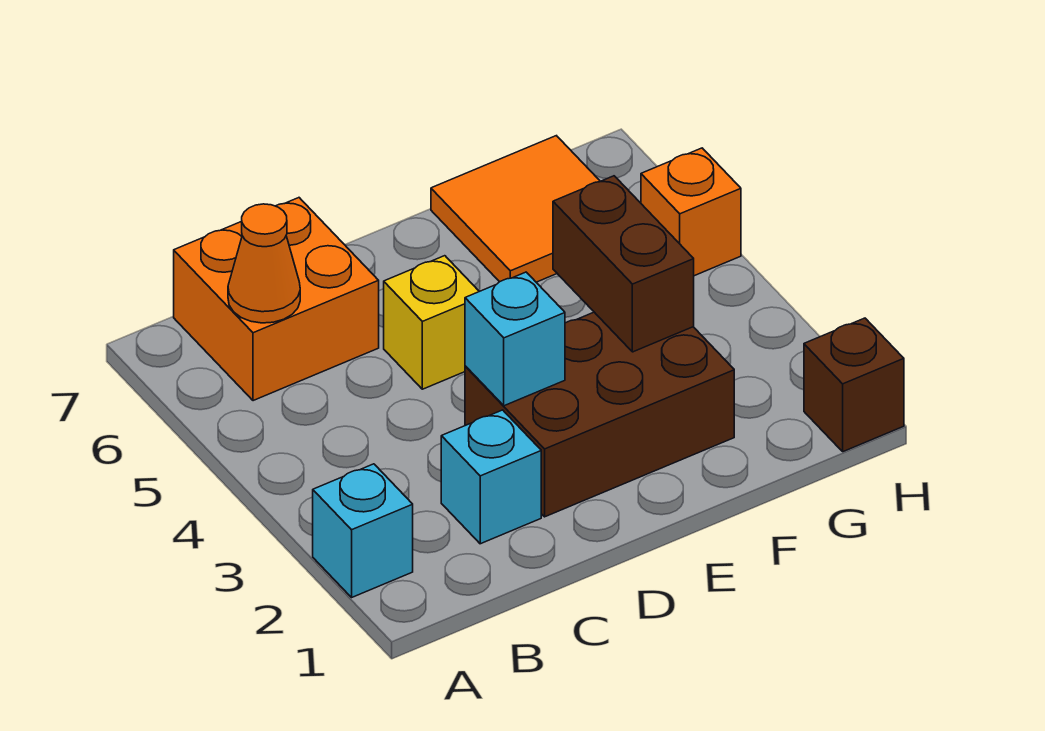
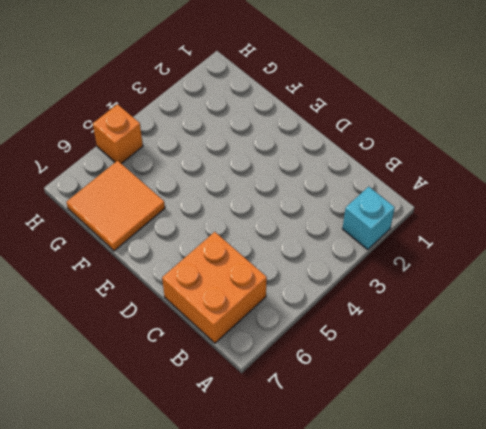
none -> cyan brick C2 level 1
none -> brown brick D2:F3 level 1

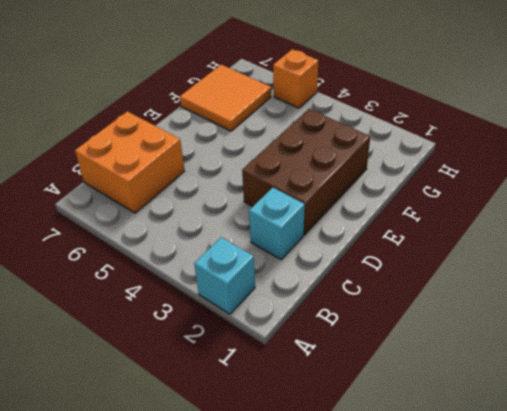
none -> yellow brick D5 level 1
none -> brown brick H1 level 1

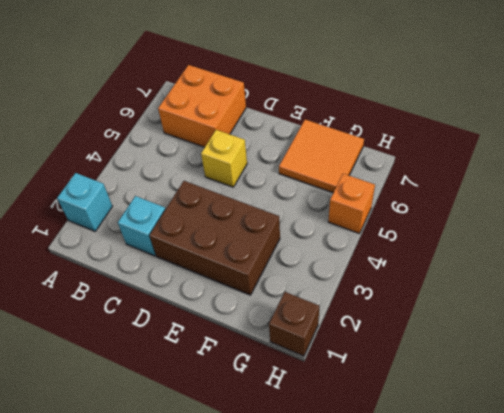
none -> orange cone B6 level 2
none -> cyan brick D3 level 2

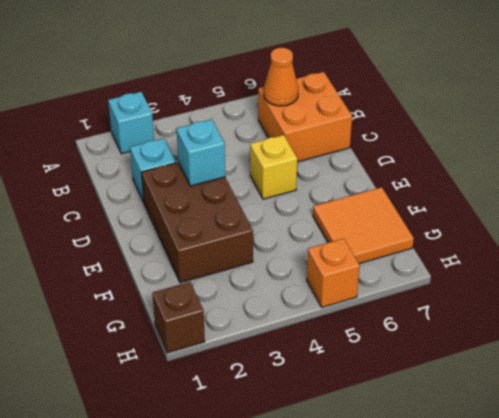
none -> brown brick F3:F4 level 2

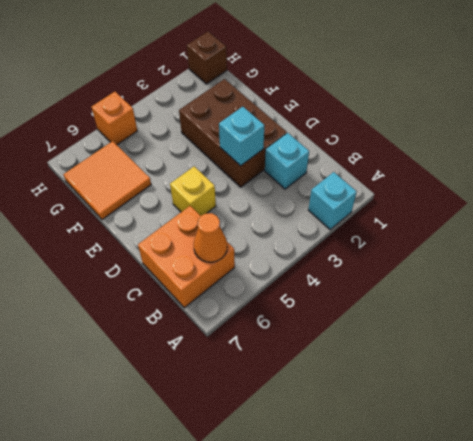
none -> brown brick F3:F4 level 2

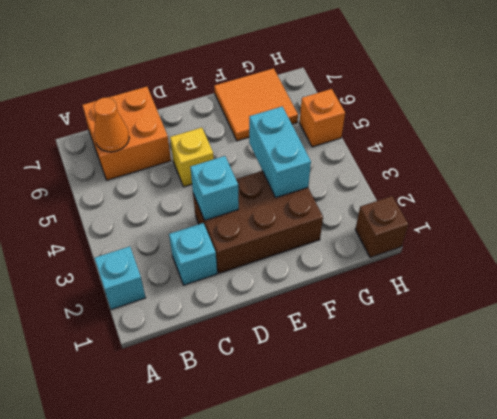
cyan brick F3:F4 level 2 -> brown brick F3:F4 level 2

